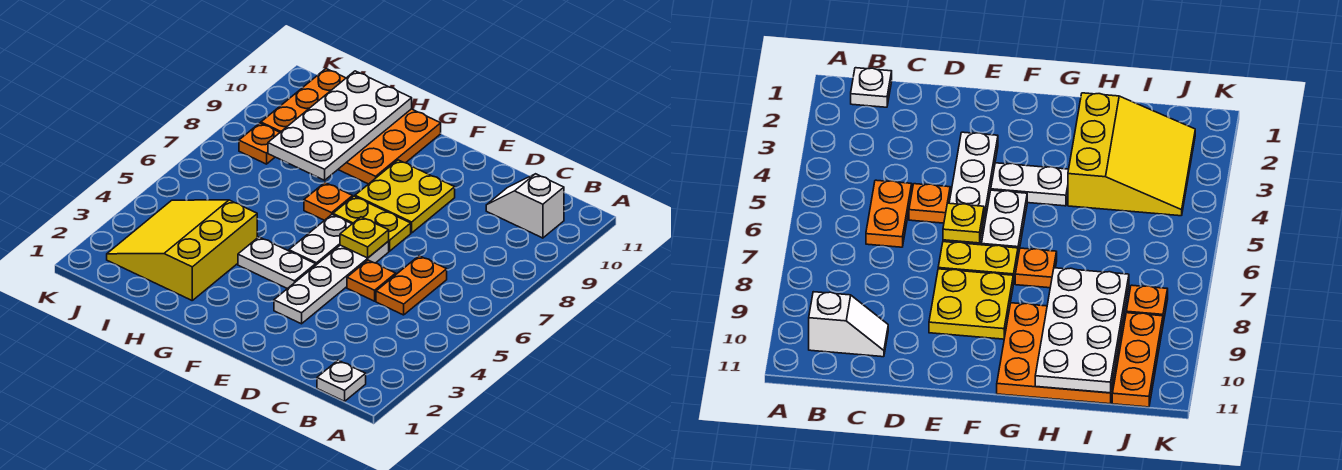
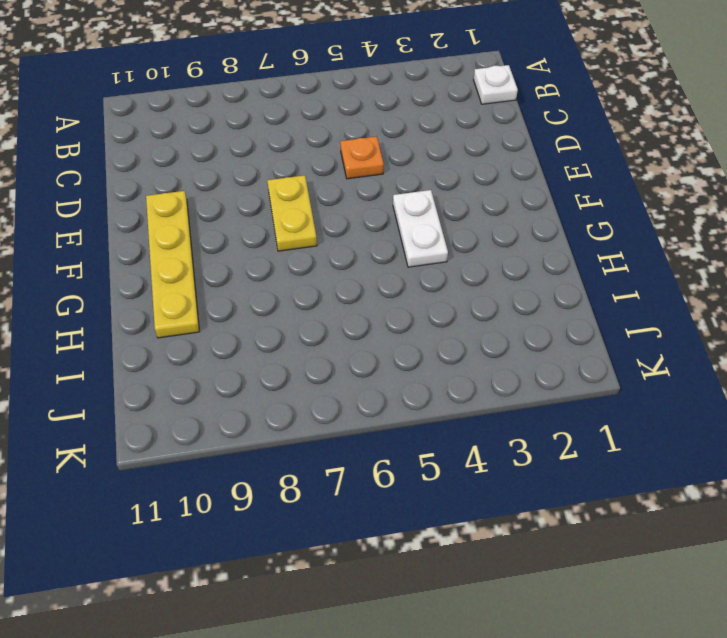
yellow plate E10:H10 level 1 -> orange plate G9:I11 level 1
none -> white slope B10:C10 level 1 top B
none -> orange plate C5:C6 level 1
none -> white plate E3:E6 level 1

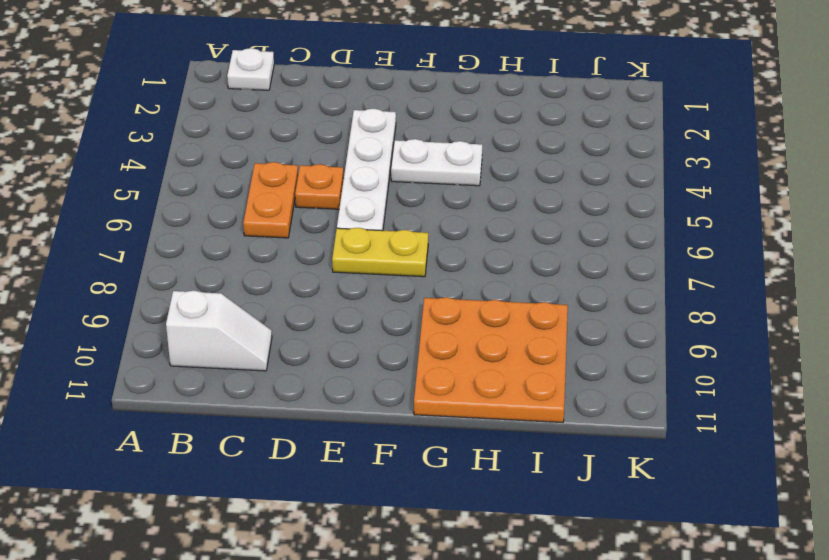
none -> yellow plate E8:F9 level 1
none -> white plate F5:F6 level 1
none -> orange plate G7 level 1

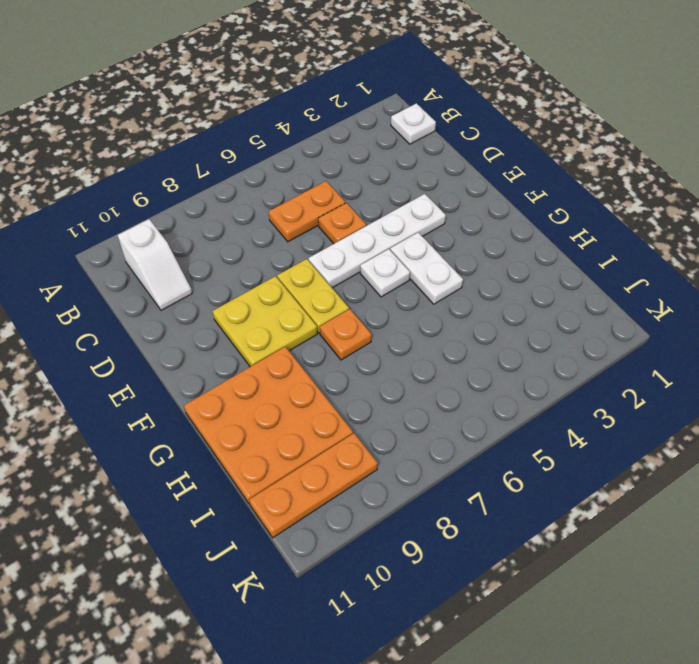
white plate F5 level 1 -> white plate F5:F6 level 1
none -> yellow slope H2:J4 level 1 top H
none -> orange plate J8 level 1
none -> yellow plate E6 level 2

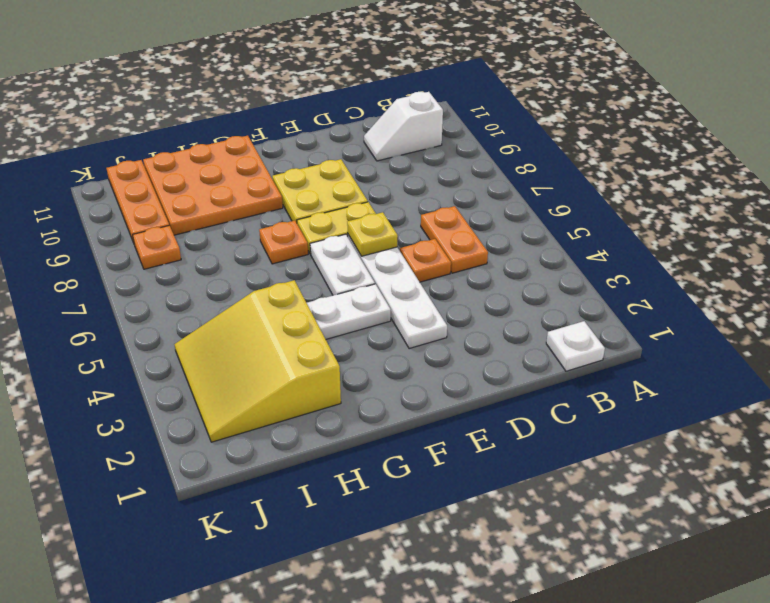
none -> white plate H8:I11 level 2

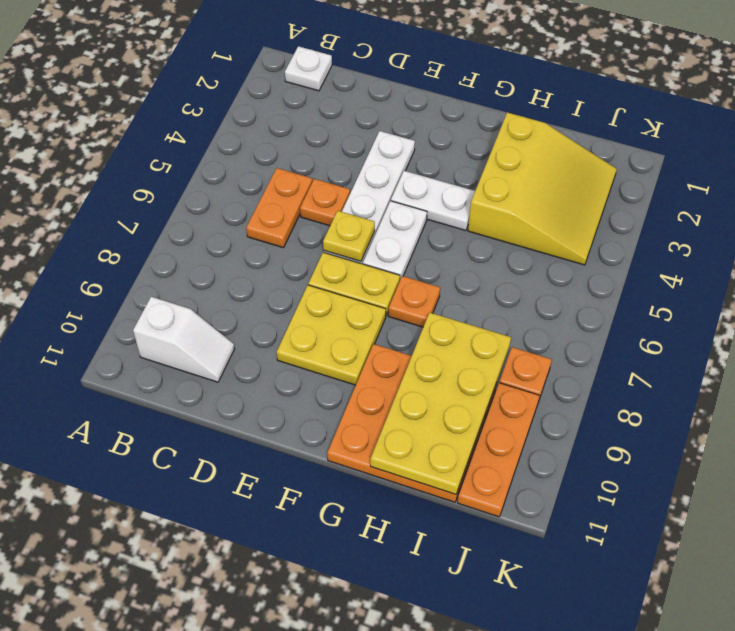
yellow plate H8:I11 level 2 -> white plate H8:I11 level 2

